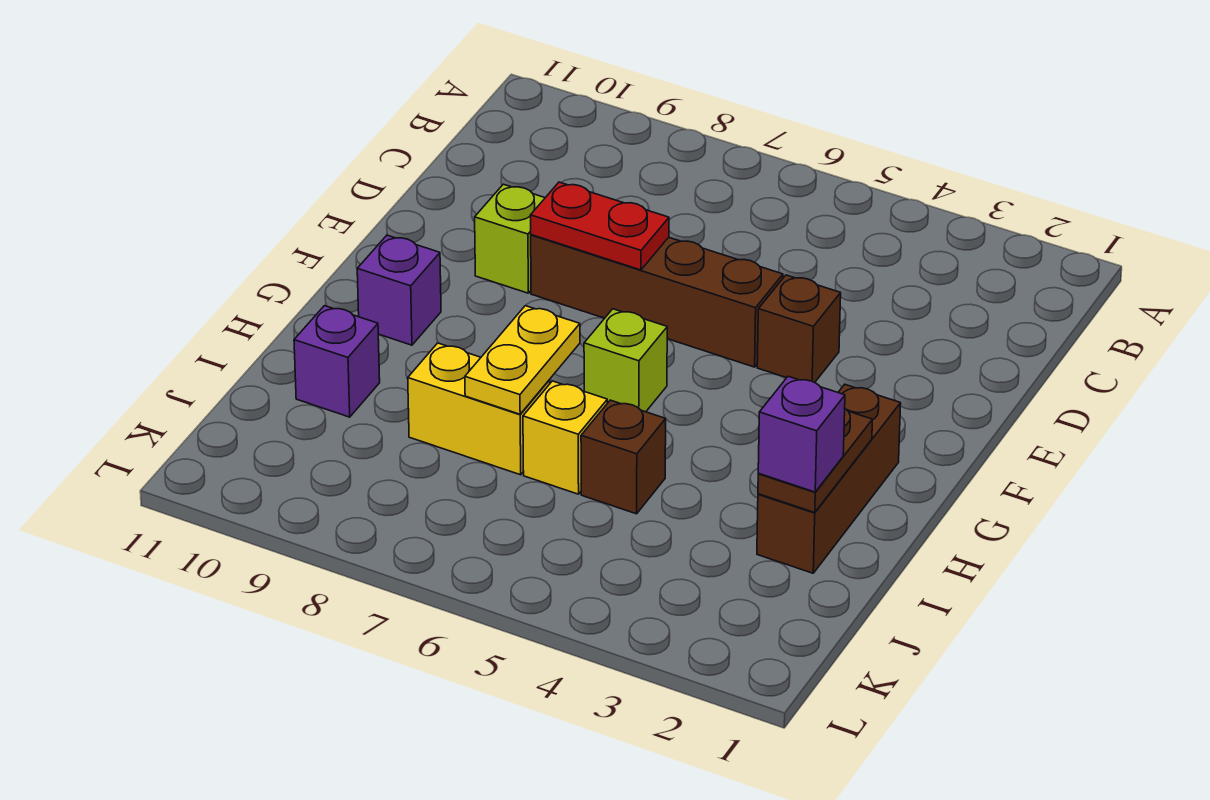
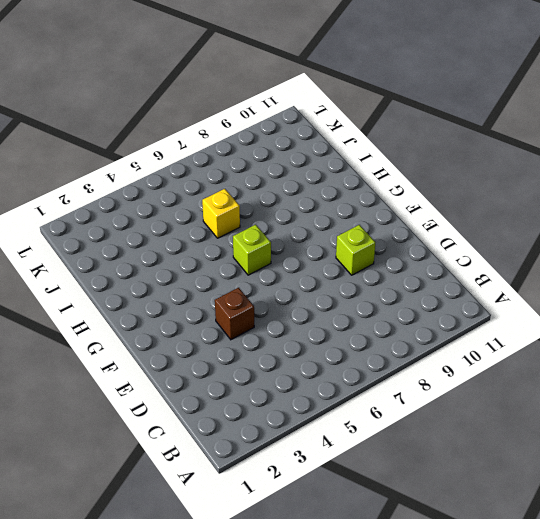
none -> brown brick E5:E8 level 1
none -> brown brick G2:I2 level 1
none -> purple brick G10 level 1

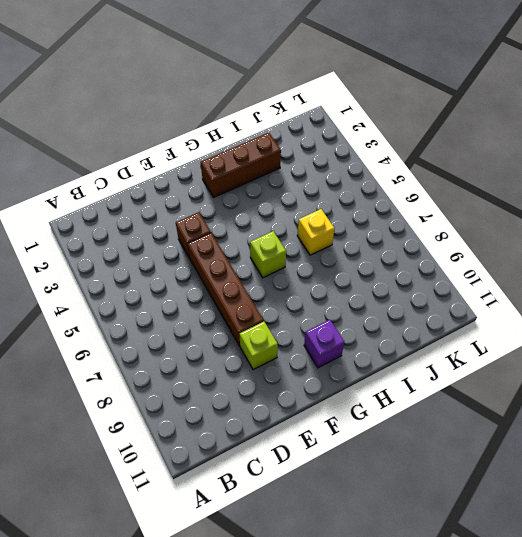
none -> brown brick I5 level 1
none -> yellow brick I7:I8 level 1
none -> purple brick I10 level 1

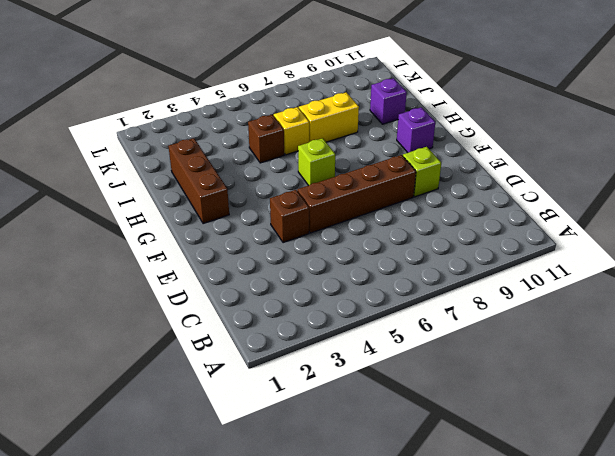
none -> red plate E7:E8 level 2
none -> brown plate H2:I2 level 2
none -> yellow plate H7:I7 level 2

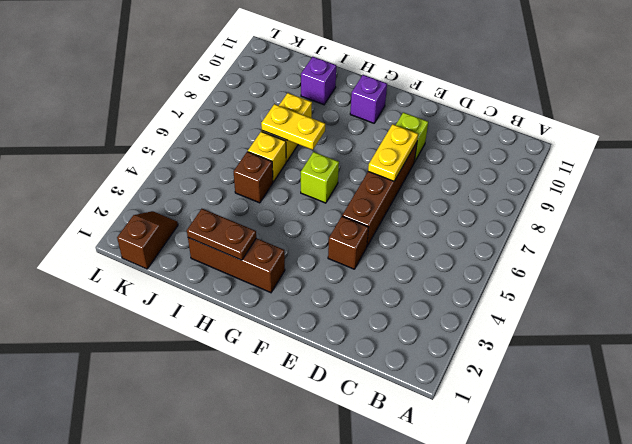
yellow plate E7:E8 level 2 -> red plate E7:E8 level 2
brown slope K1:K2 level 1 top 1 -> none
none -> purple brick I2 level 3

